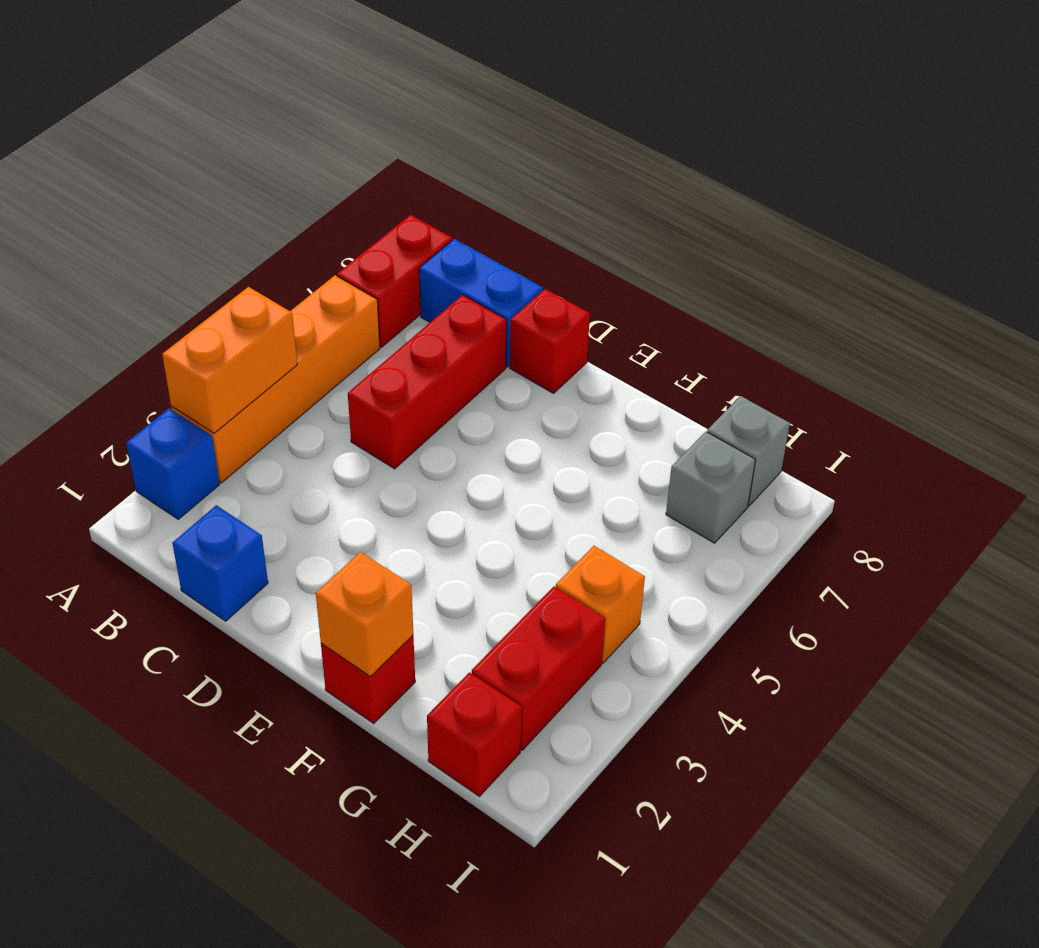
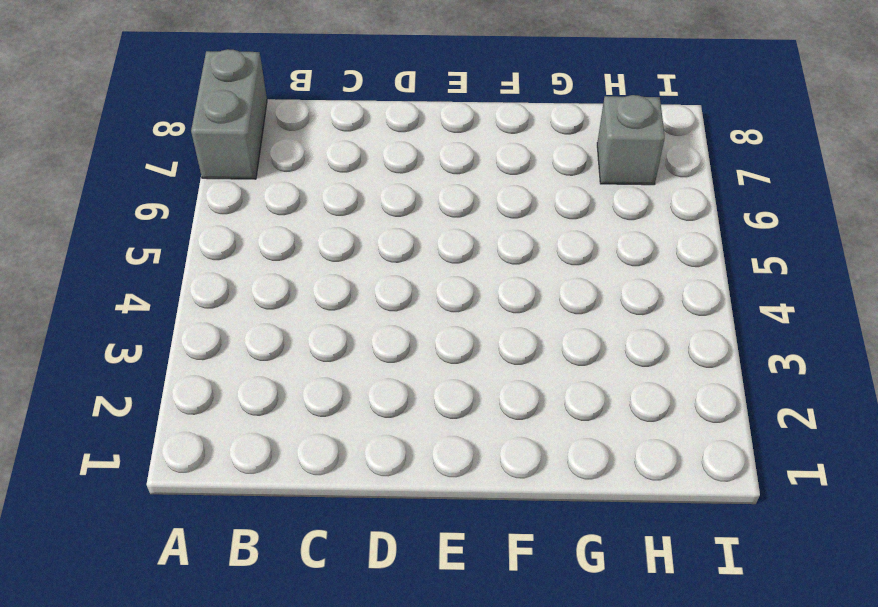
grey brick A7:A8 level 1 -> red brick A7:A8 level 1
none -> blue brick A2 level 1
none -> orange brick A3:A6 level 1
none -> blue brick B8:C8 level 1

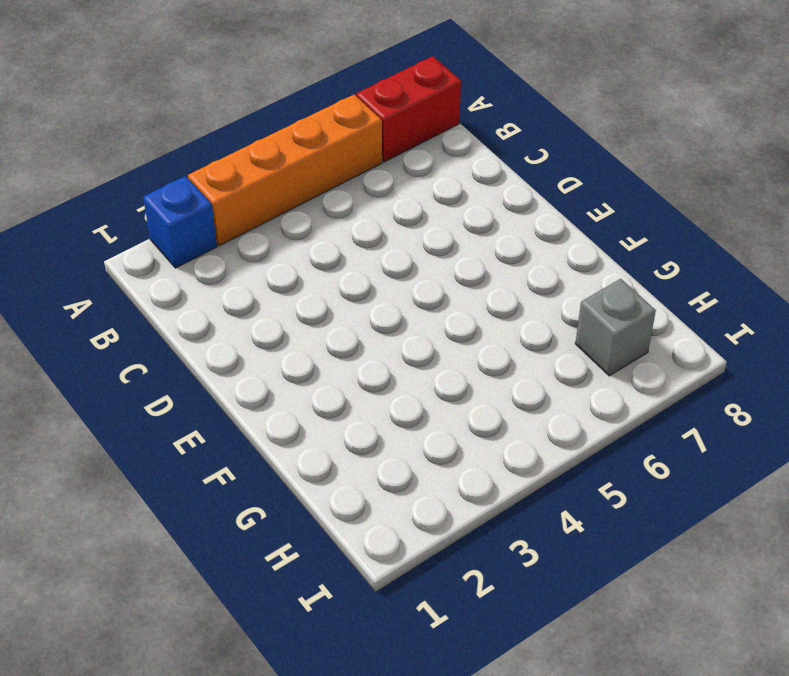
none -> blue brick B8:C8 level 1
none -> blue brick C1 level 1
none -> red brick C5:C7 level 1

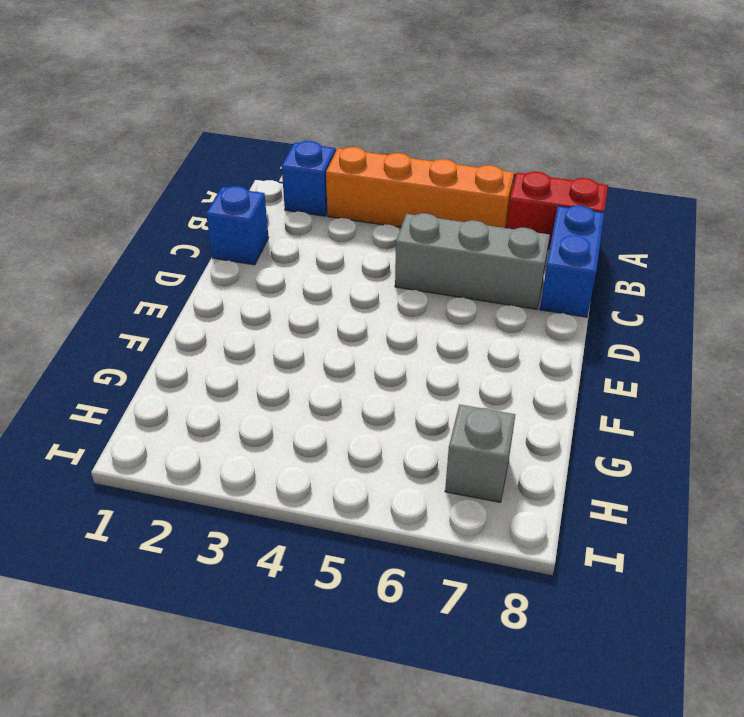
grey brick C5:C7 level 1 -> red brick C5:C7 level 1
none -> red brick D8 level 1
none -> red brick F1 level 1
none -> red brick H1 level 1

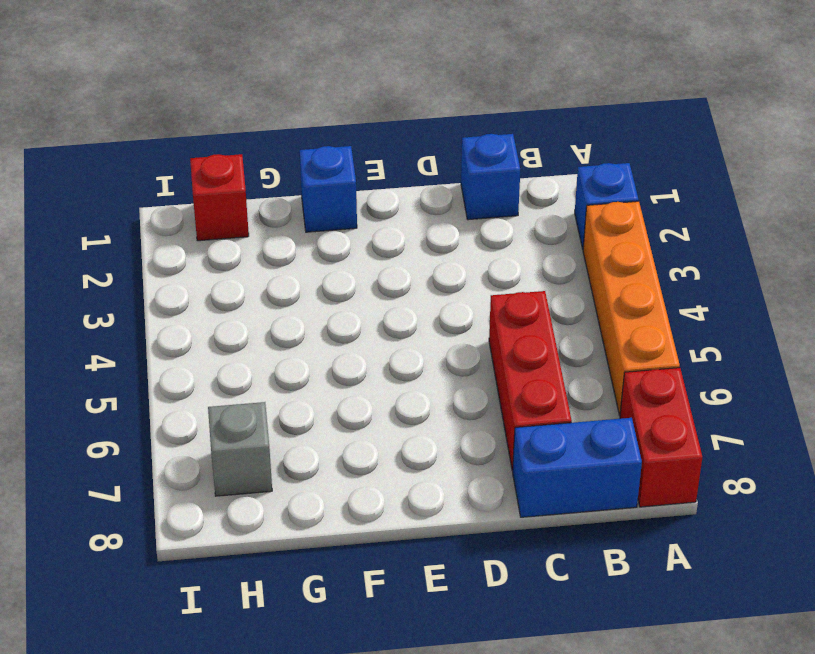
blue brick F1 level 1 -> red brick F1 level 1
none -> red brick D8 level 1
none -> red brick H2:H3 level 1
none -> orange brick H4 level 1

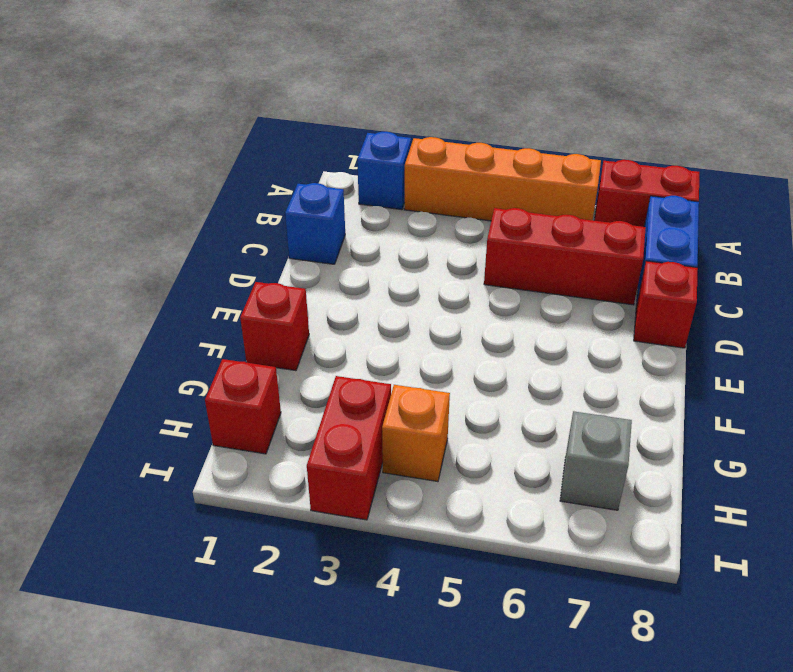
red brick H3:I3 level 1 -> red brick H2:H3 level 1
none -> grey brick H8 level 1
none -> orange brick A3:A4 level 2
none -> orange brick F1 level 2

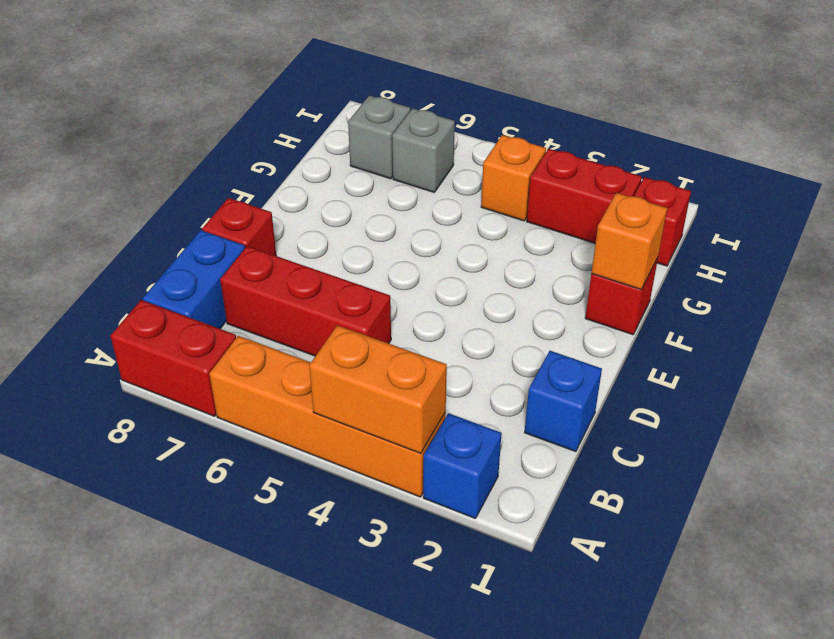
grey brick H6 level 1 -> grey brick H8 level 1

